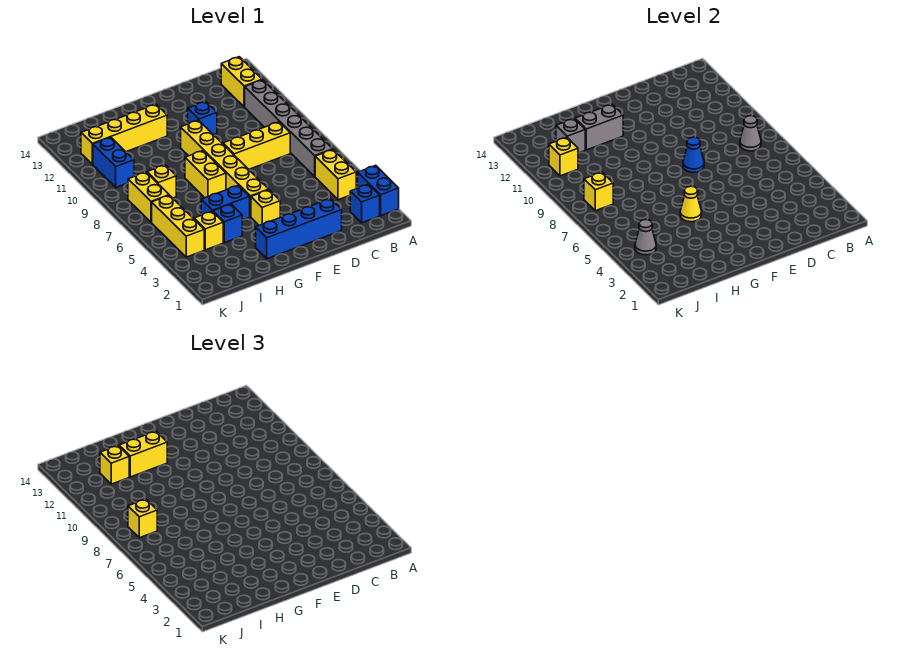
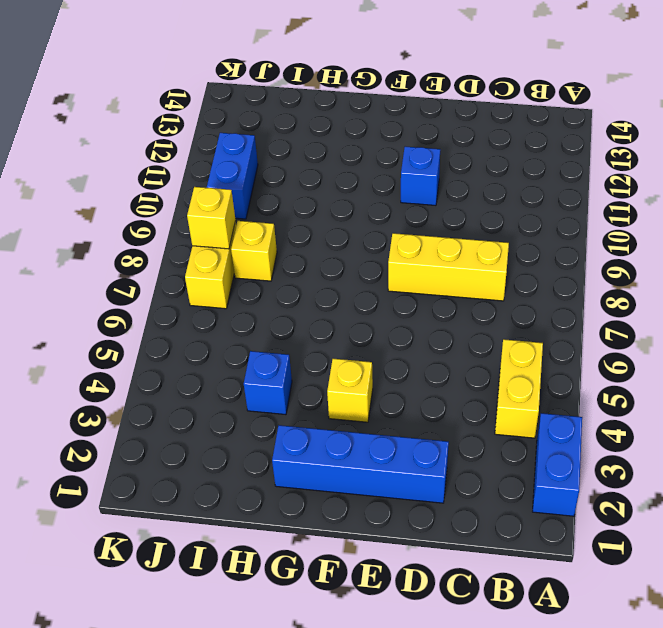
none -> blue brick B2 level 1
none -> grey brick B6:B11 level 1
none -> yellow brick B12:B13 level 1
none -> yellow brick F5:F10 level 1

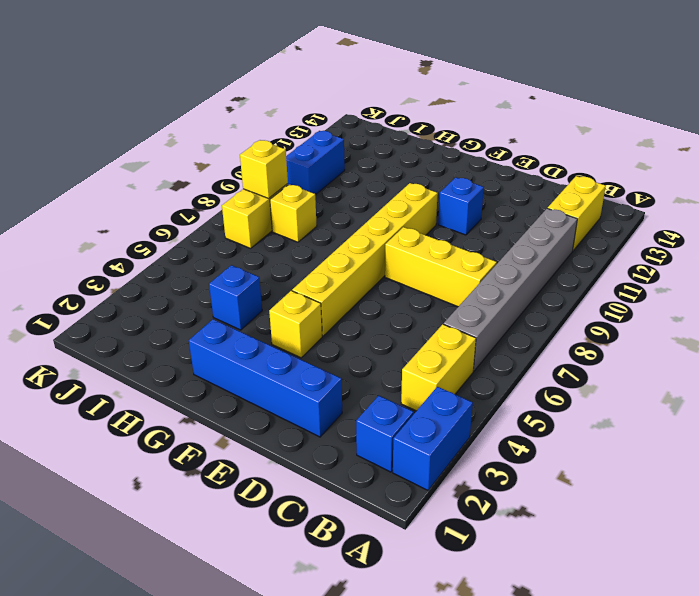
none -> blue brick G5:H5 level 1
none -> yellow brick G7:G8 level 1
none -> yellow brick G12:J12 level 1
none -> yellow brick I4 level 1

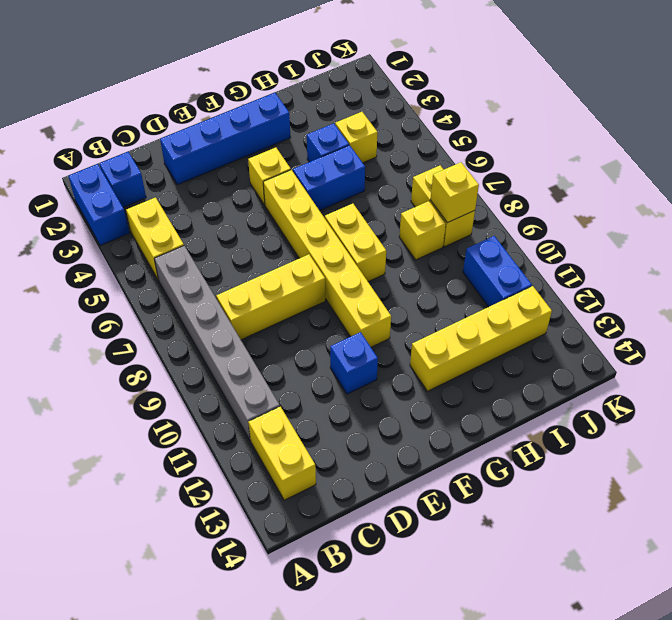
none -> yellow brick J4:J6 level 1
none -> grey cone B8 level 2
none -> blue cone E8 level 2
none -> yellow cone G5 level 2

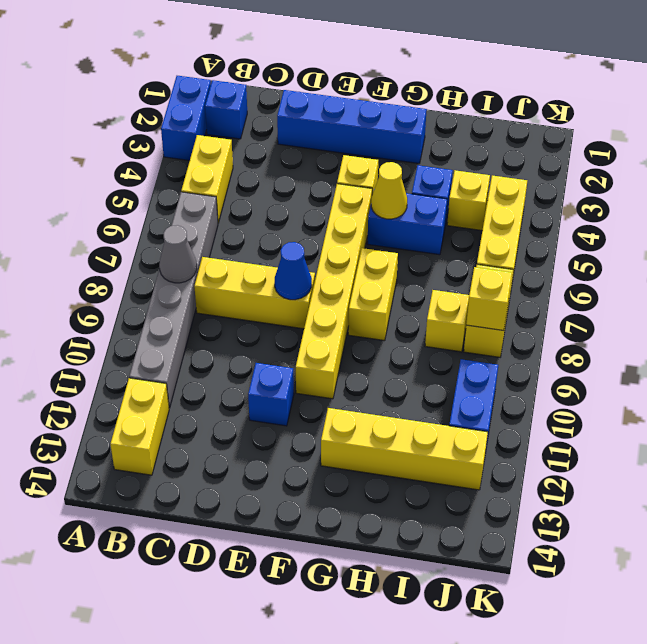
none -> grey brick G12:H12 level 2
none -> grey brick I12 level 2
none -> grey cone J4 level 2
none -> yellow brick J11 level 2

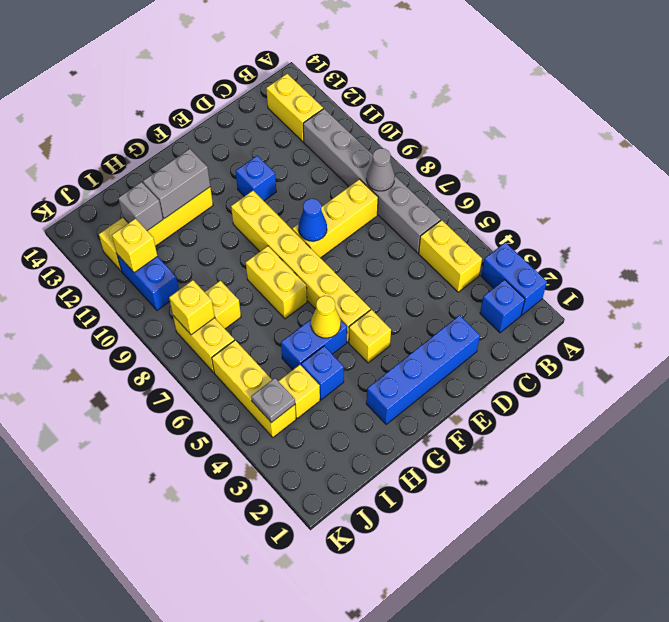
grey plate J4 level 2 -> grey cone J4 level 2
none -> yellow brick G12:H12 level 3
none -> yellow brick I12 level 3
none -> yellow brick J8 level 3

